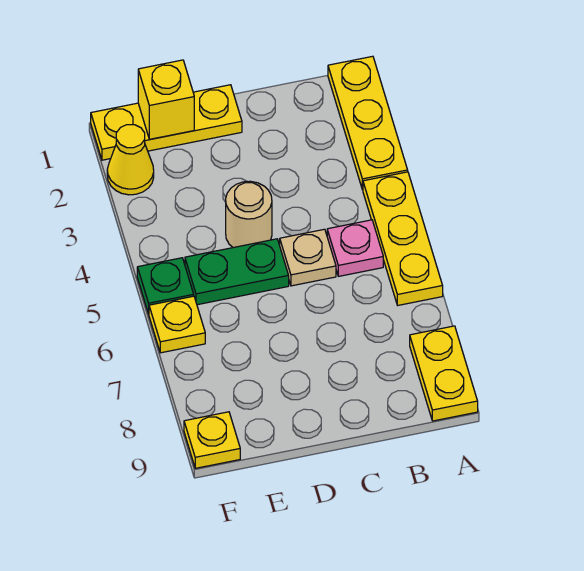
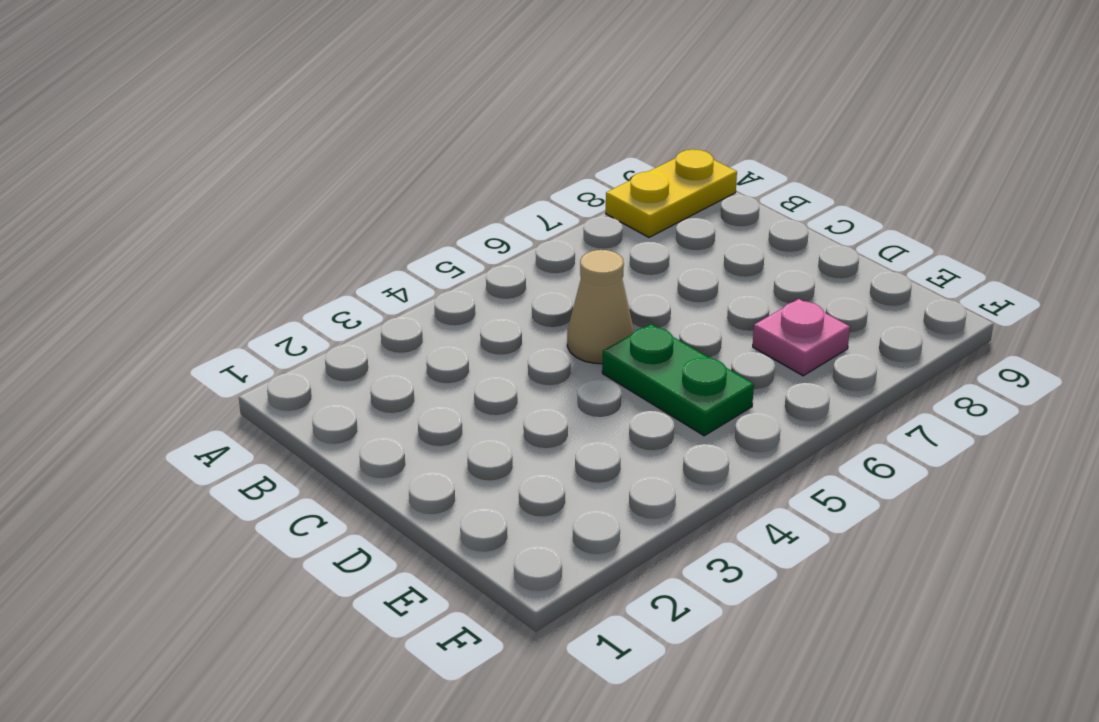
tan cone C5 level 1 -> tan plate C5 level 1
pink plate E7 level 1 -> pink plate B5 level 1
none -> yellow plate A1:A3 level 1
none -> yellow plate A4:A6 level 1
none -> yellow plate D1:F1 level 1

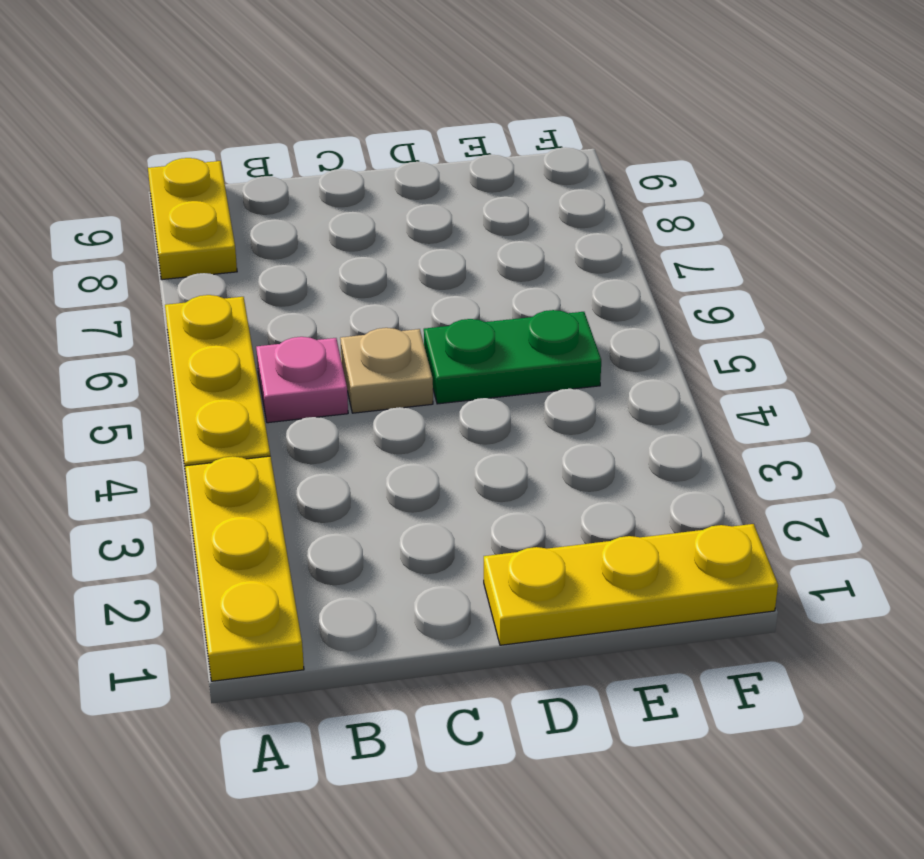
none -> tan round brick D4 level 1
none -> yellow cone F2 level 1
none -> green plate F5 level 1

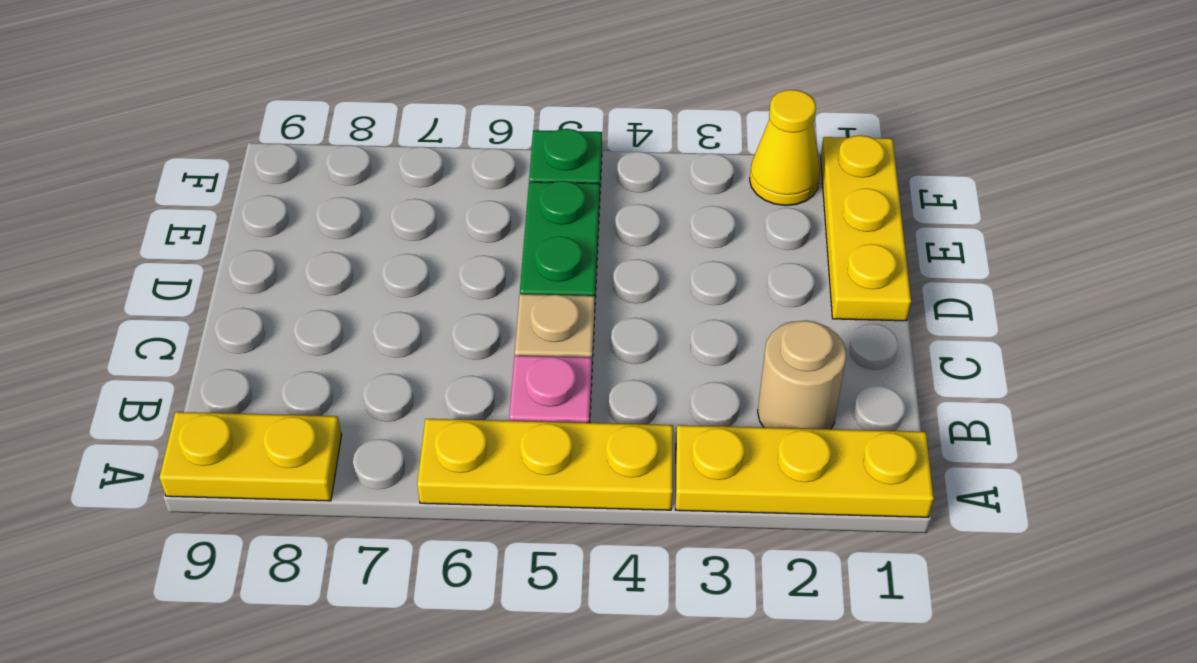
tan round brick B2 level 1 -> tan round brick D4 level 1
none -> yellow plate F6 level 1
none -> yellow plate F9 level 1
none -> yellow brick E1 level 2

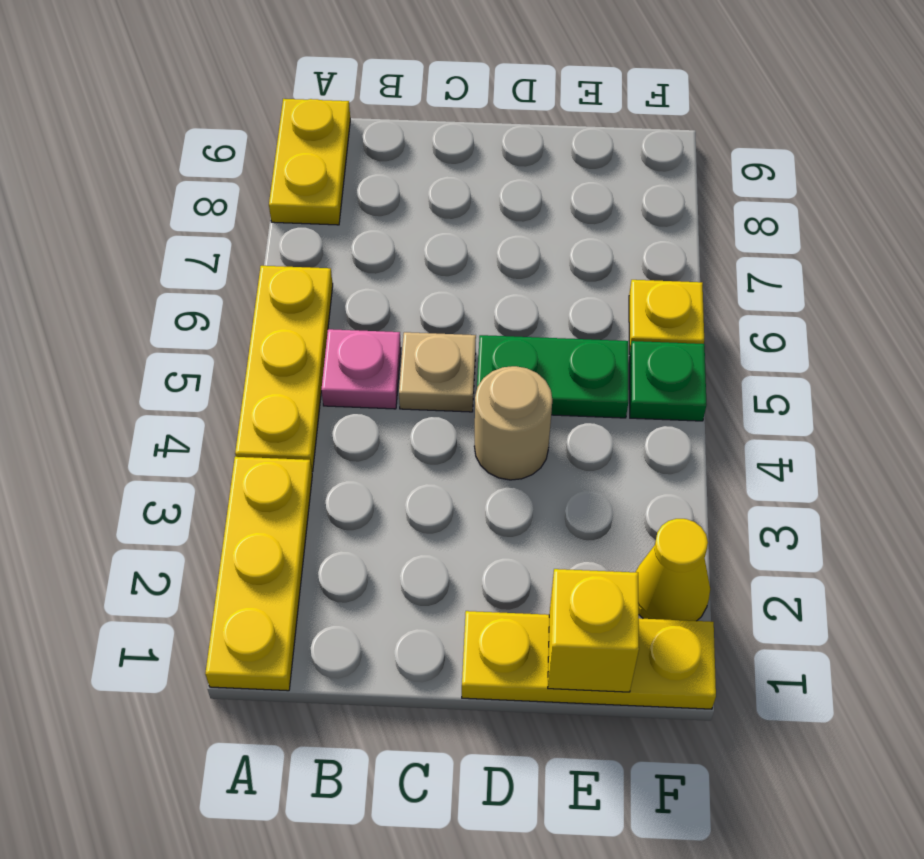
none -> yellow plate F9 level 1

